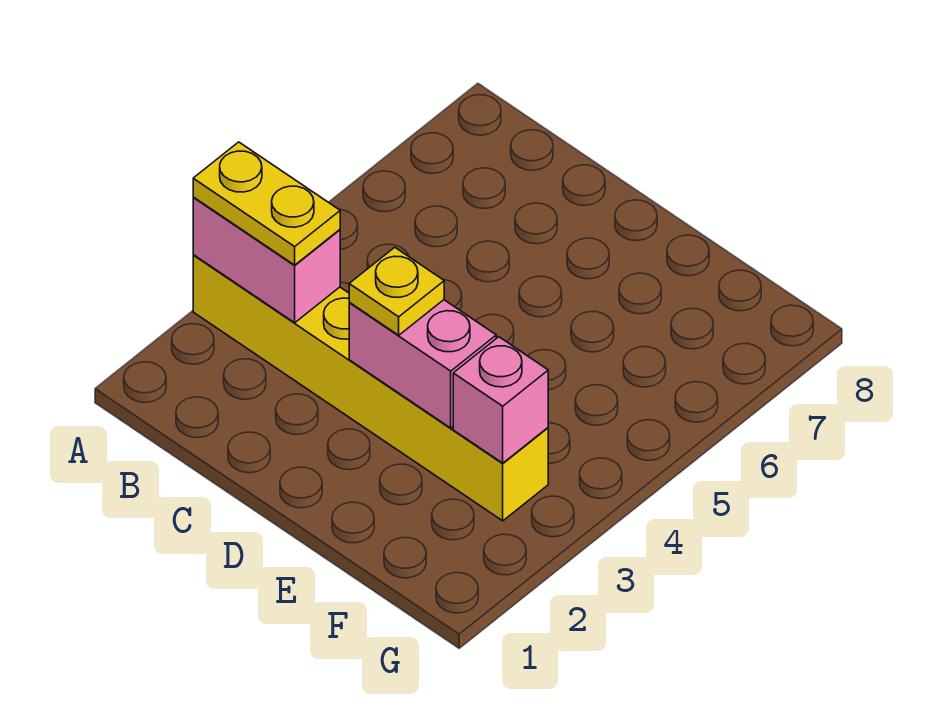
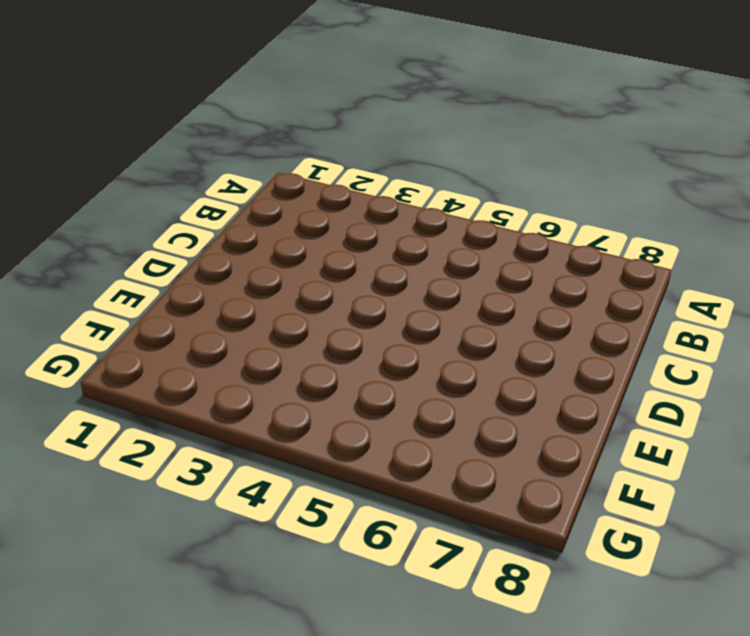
none -> yellow brick A3:F3 level 1
none -> pink brick A3:B3 level 2

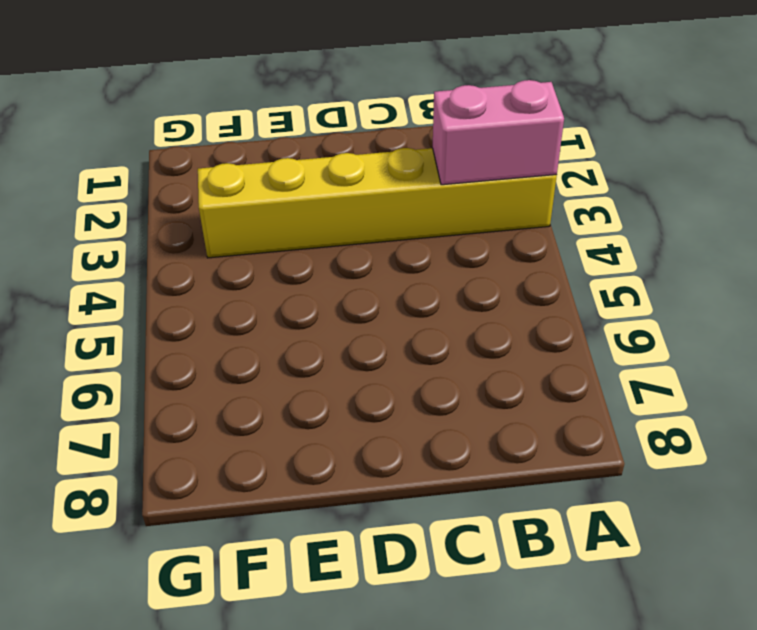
none -> pink brick D3:E3 level 2
none -> pink brick F3 level 2

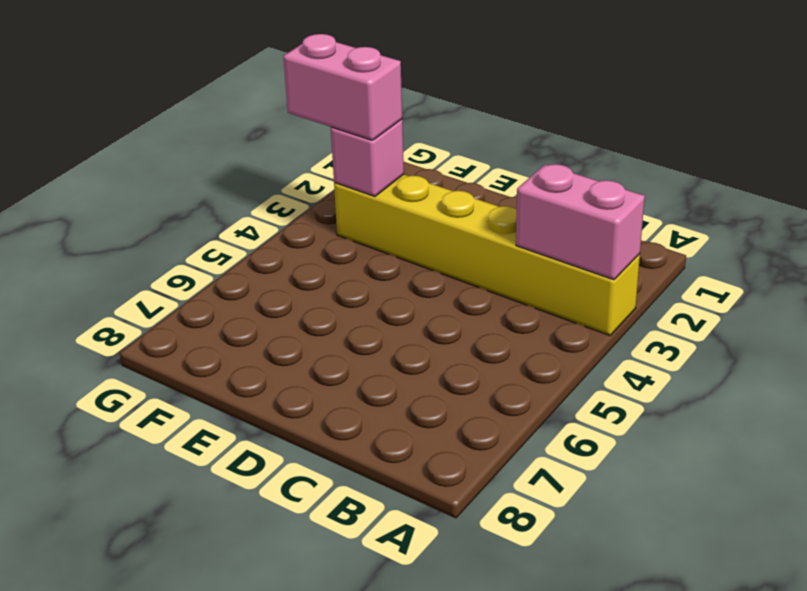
pink brick F3:G3 level 3 -> pink brick D3:E3 level 2
none -> yellow plate A3:B3 level 3
none -> yellow plate D3 level 3

